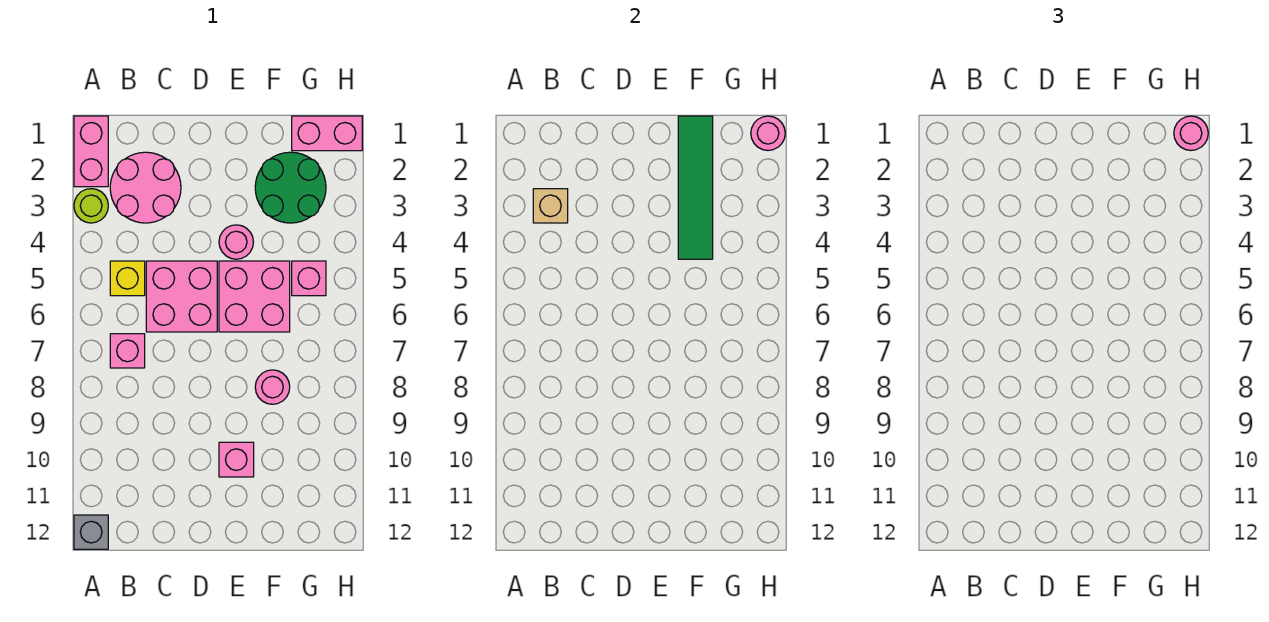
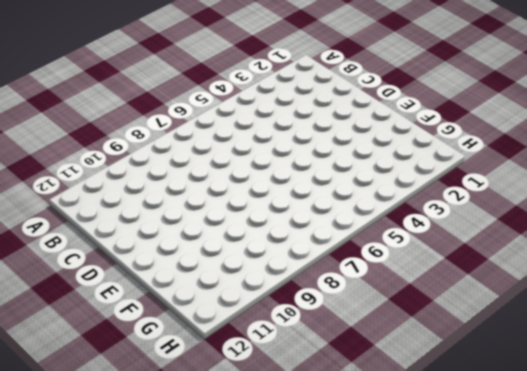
none -> pink brick A1:A2 level 1
none -> lime round brick A3 level 1
none -> grey brick A12 level 1

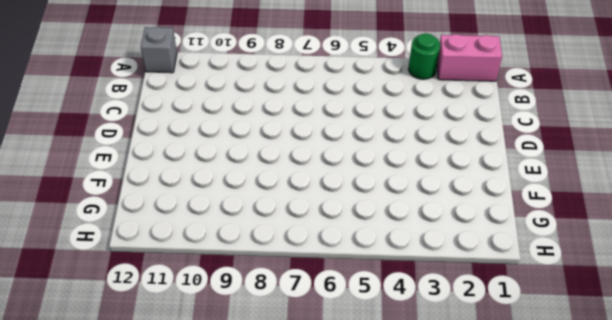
green round brick A3 level 1 -> lime round brick A3 level 1
none -> pink round brick B2:C3 level 1
none -> yellow brick B5 level 1
none -> pink brick B7 level 1

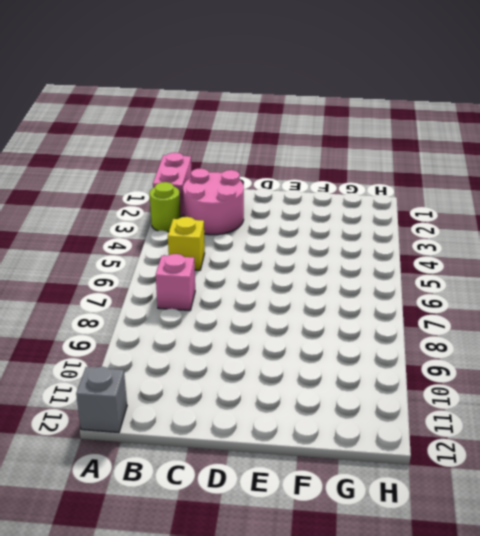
none -> pink brick C5:D6 level 1
none -> pink round brick E4 level 1
none -> pink brick E5:F6 level 1

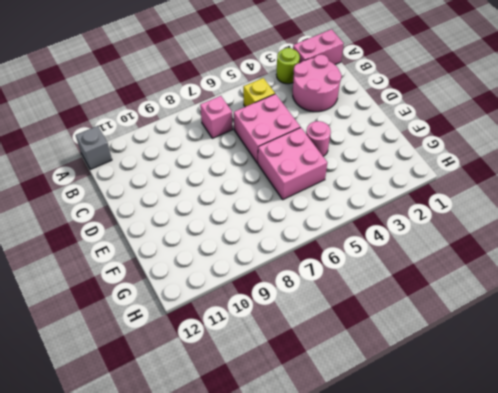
none -> pink brick E10 level 1
none -> green round brick F2:G3 level 1
none -> pink round brick F8 level 1

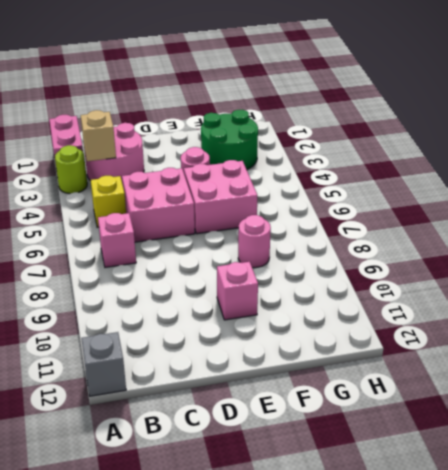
none -> pink brick G1:H1 level 1
none -> pink brick G5 level 1
none -> green tile F1:F4 level 2

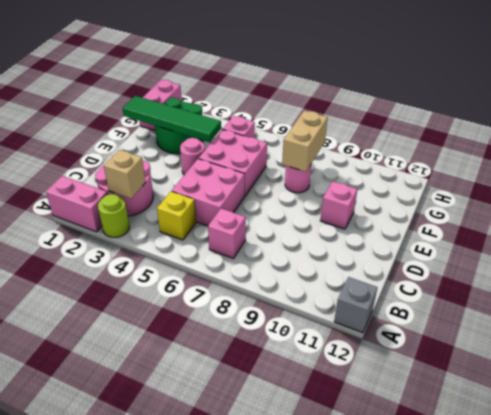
tan brick F8:G8 level 2 -> none
none -> pink round brick H1 level 2
none -> pink round brick H1 level 3

